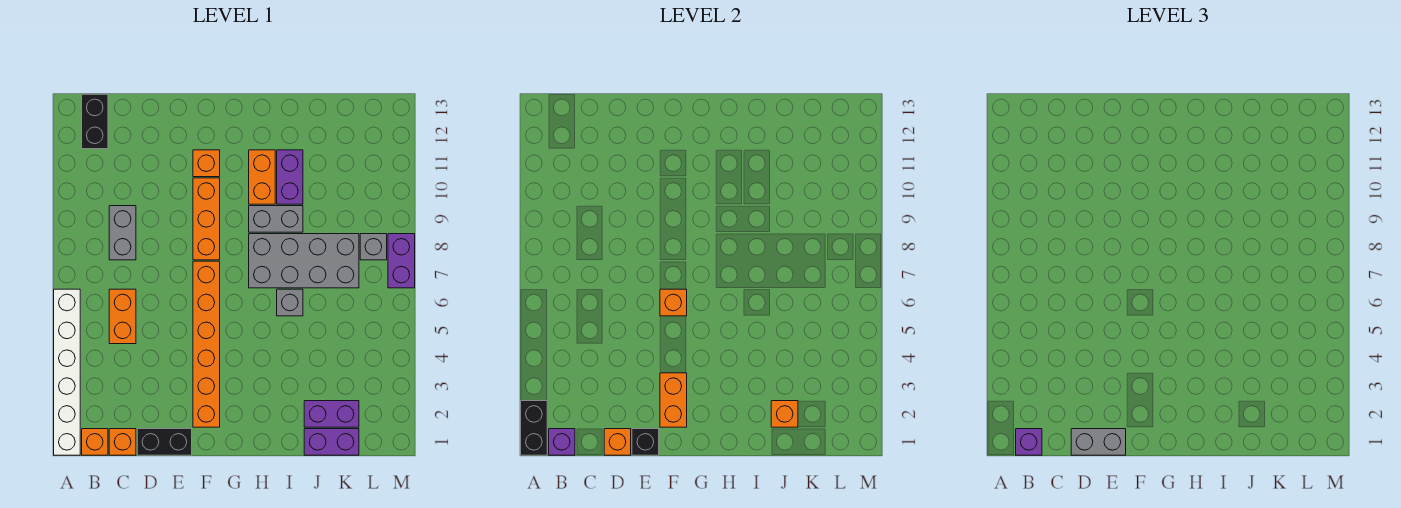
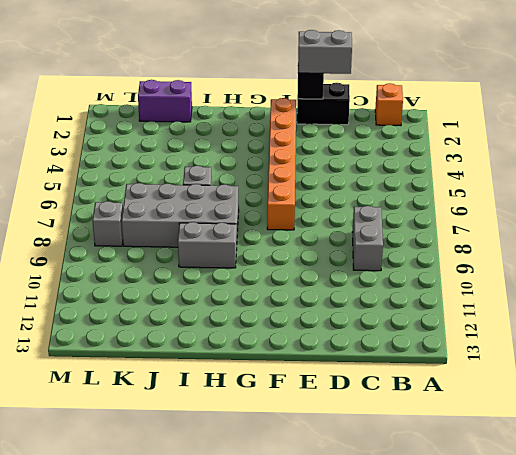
none -> white brick A1:A6 level 1
none -> black brick B12:B13 level 1
none -> orange brick C1 level 1

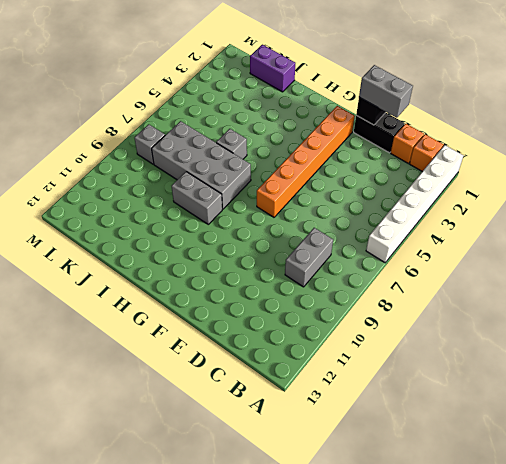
none -> black brick B12:B13 level 1
none -> orange brick C5:C6 level 1
none -> orange brick F8:F10 level 1

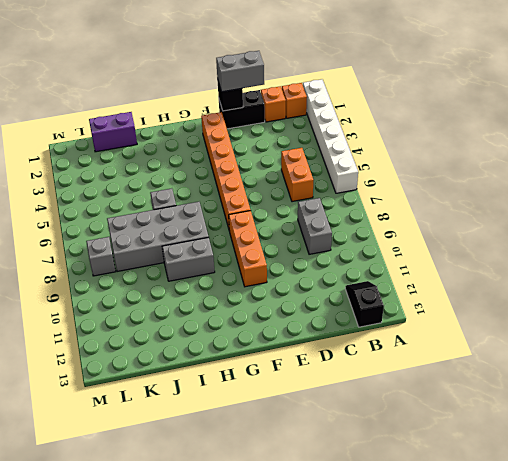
black slope B12:B13 level 1 top 13 -> black brick B12:B13 level 1
none -> orange brick F11 level 1
none -> orange brick H10:H11 level 1
none -> purple brick I10:I11 level 1

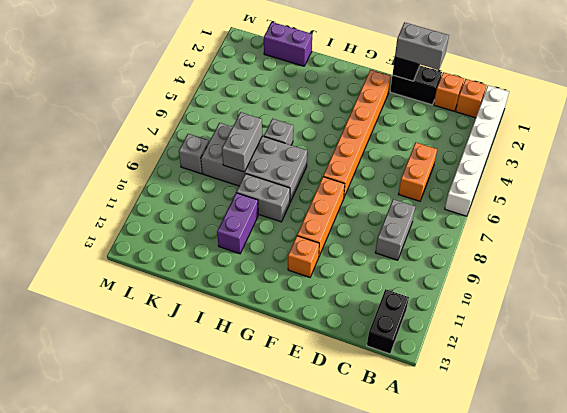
grey brick J7:J8 level 2 -> none
none -> orange brick H10:H11 level 1
none -> purple brick J2:K2 level 1
none -> purple brick M7:M8 level 1

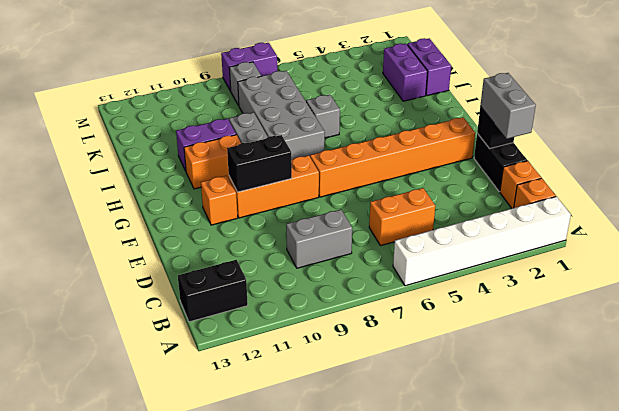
black brick F9:F10 level 2 -> black brick A1:A2 level 2
none -> purple brick B1 level 2
none -> orange brick D1 level 2
none -> orange brick F2:F3 level 2

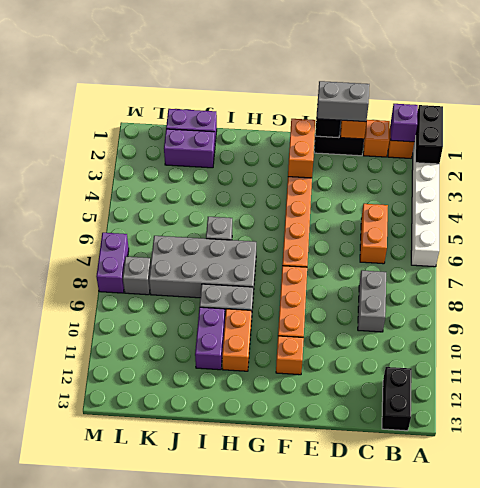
none -> orange brick F6 level 2
none -> orange brick J2 level 2
none -> purple brick B1 level 3

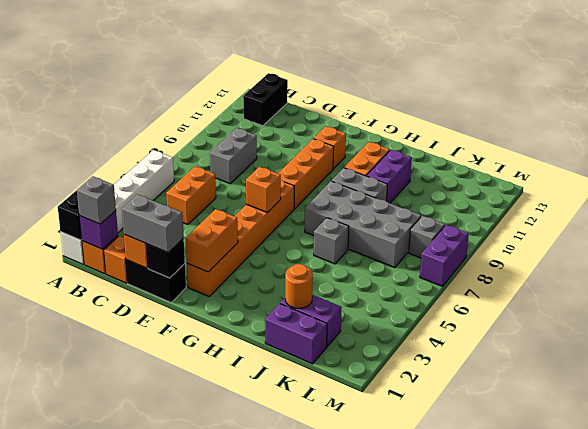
grey brick B1 level 3 -> purple brick B1 level 3
orange round brick J2 level 2 -> orange brick J2 level 2

